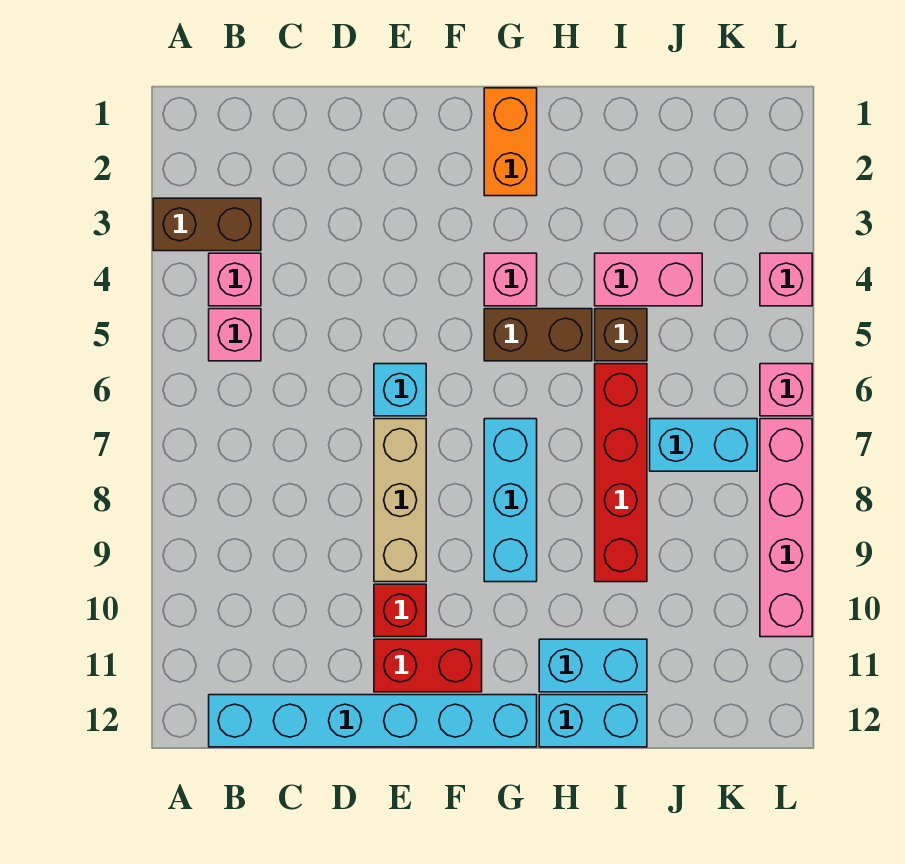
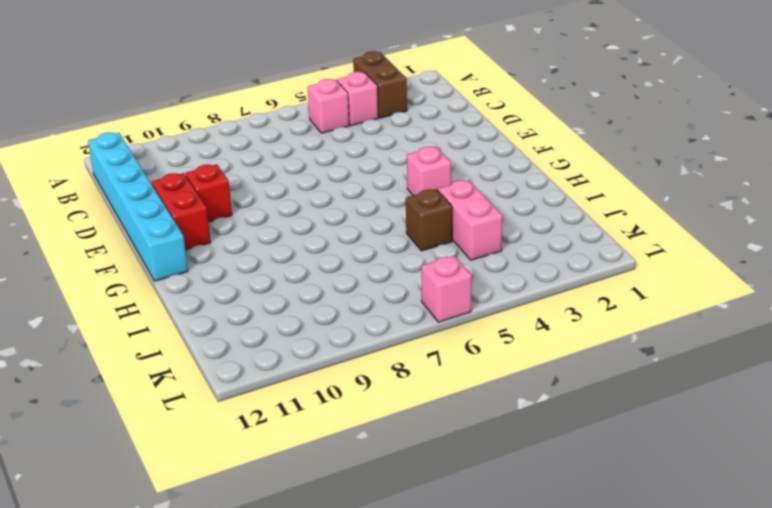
none -> cyan brick E6 level 1
none -> tan brick E7:E9 level 1
none -> orange brick G1:G2 level 1

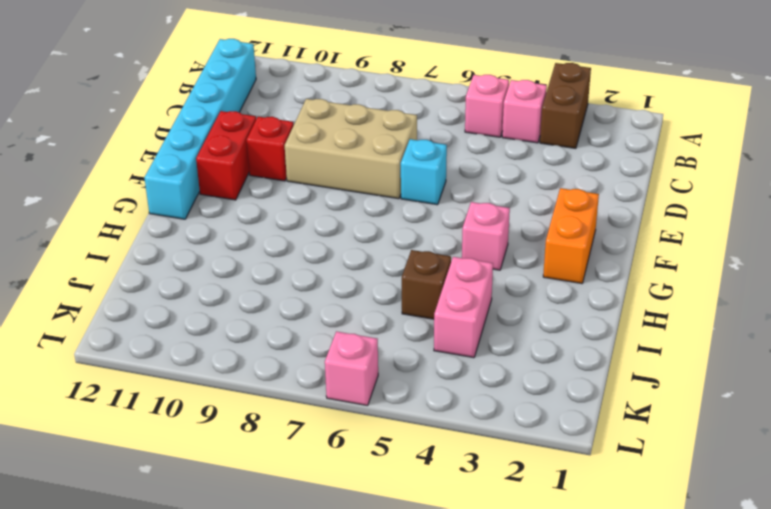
tan brick D7:E9 level 1 -> tan brick E7:E9 level 1
orange brick F2:G2 level 1 -> orange brick G1:G2 level 1
none -> brown brick G5:H5 level 1
none -> cyan brick G7:G9 level 1
none -> cyan brick H11:I11 level 1

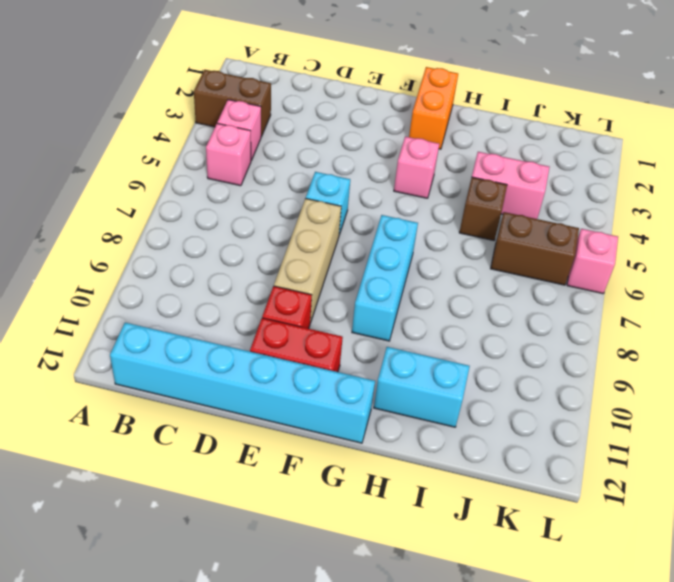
brown brick J6:K6 level 1 -> brown brick G5:H5 level 1
none -> cyan brick H12:I12 level 1
none -> red brick I6:I9 level 1
none -> cyan brick J7:K7 level 1

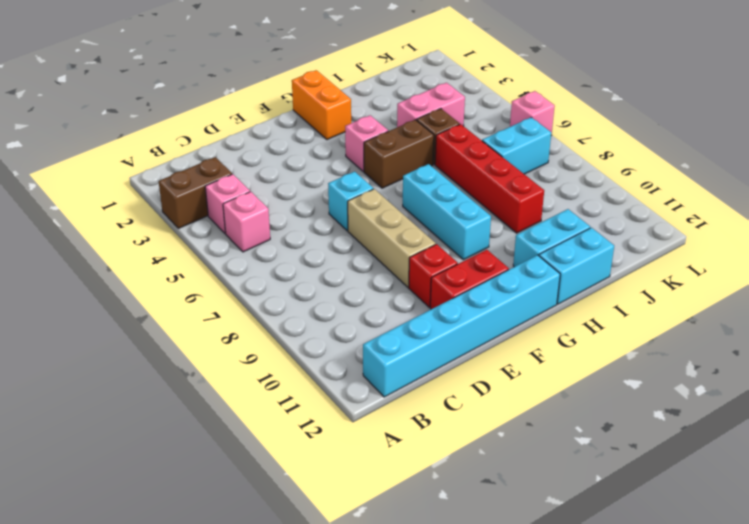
none -> pink brick L4 level 1
none -> pink brick L7:L10 level 1

